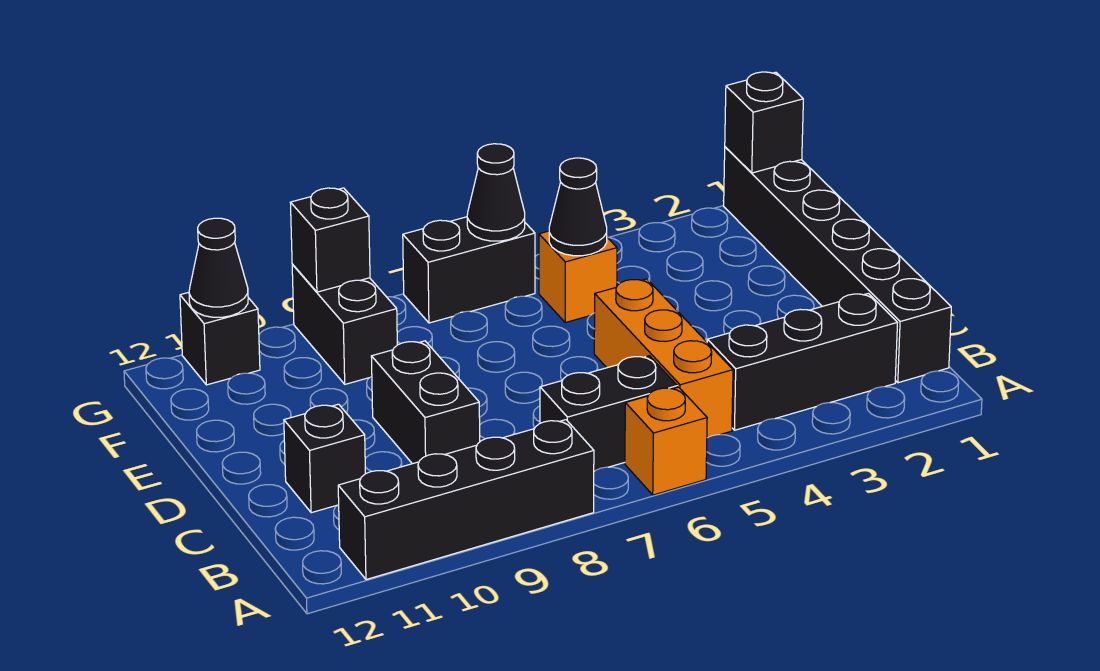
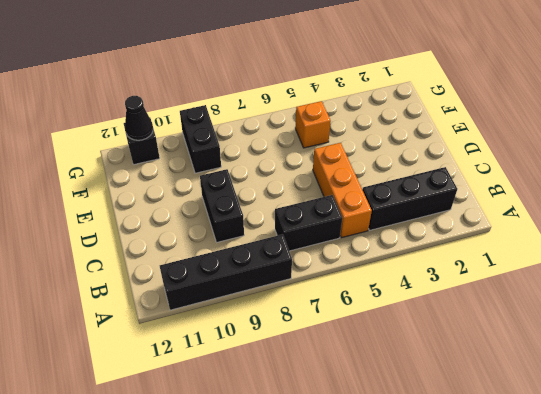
none -> orange brick A6 level 1
none -> black brick B1:G1 level 1
none -> black brick C11 level 1

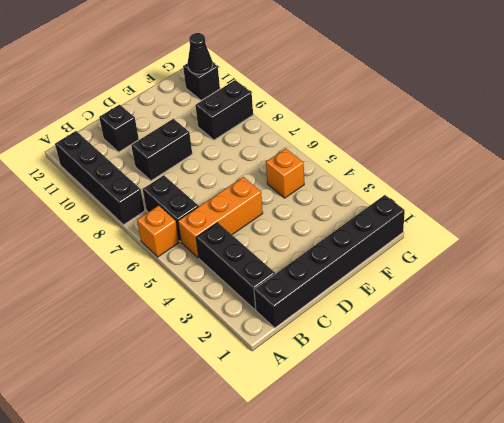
none -> black brick G6:G7 level 1
none -> black cone F5 level 2
none -> black brick G1 level 2

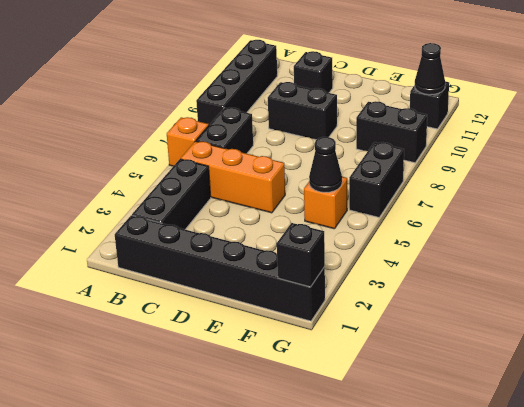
none -> black cone G6 level 2
none -> black brick G9 level 2

